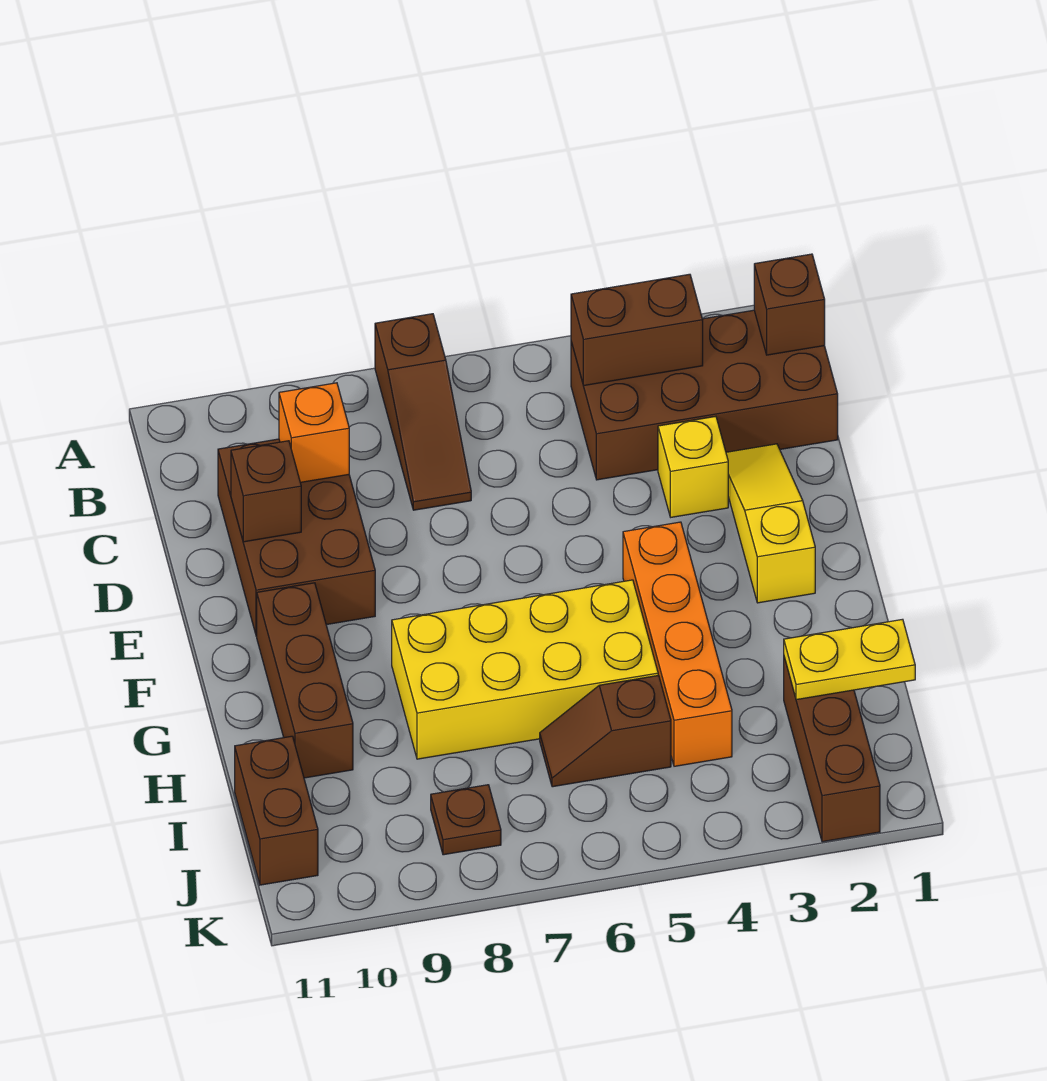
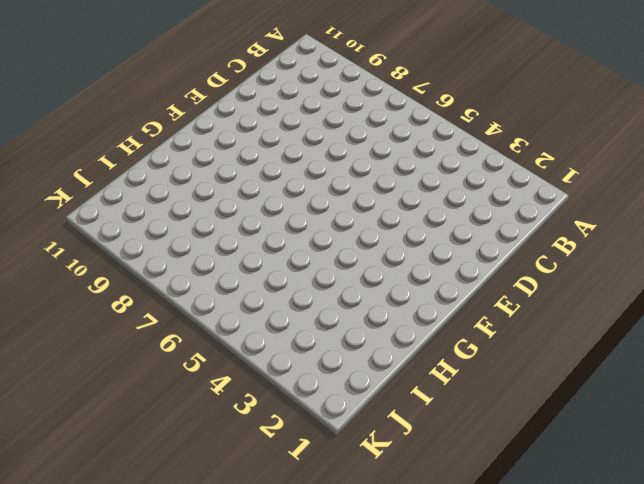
none -> brown slope A7:C7 level 1 top A
none -> brown brick B1:C4 level 1
none -> brown brick C9:E10 level 1

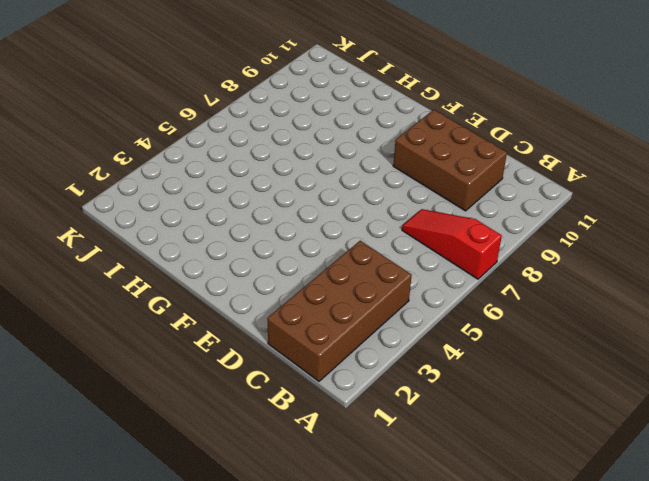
red slope A7:C7 level 1 top A -> brown slope A7:C7 level 1 top A
none -> yellow slope D2:F2 level 1 top F
none -> yellow brick D3 level 1
none -> orange brick F4:I4 level 1

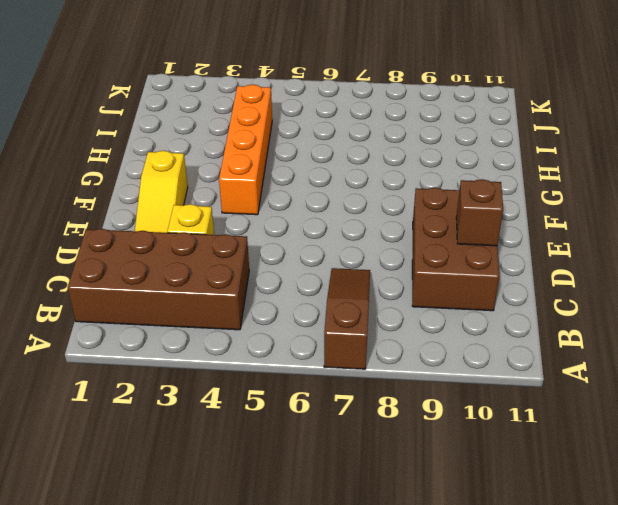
none -> brown brick F10:H10 level 1
none -> yellow brick G5:H8 level 1
none -> brown brick I2:K2 level 1

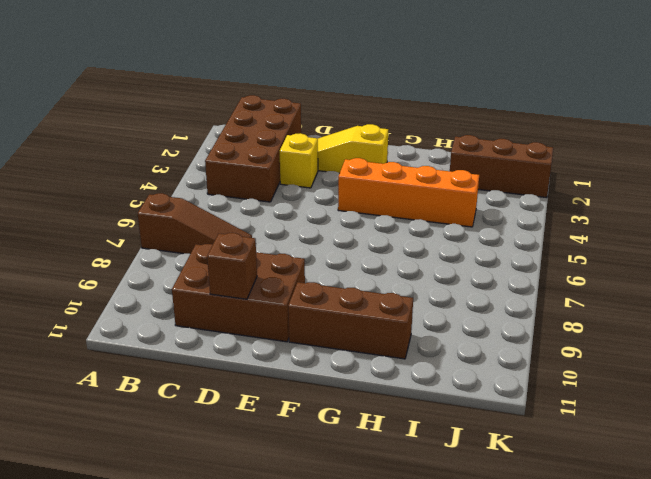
none -> yellow brick G5:H8 level 1
none -> brown slope I5:I6 level 1 top 5
none -> brown brick I11:J11 level 1

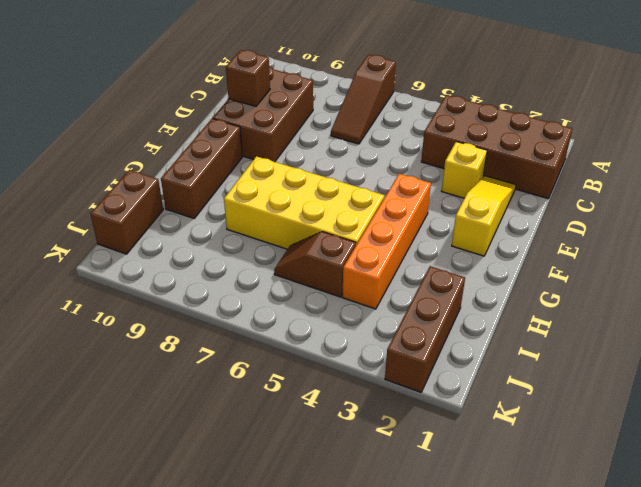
none -> brown plate J8 level 1
none -> brown brick B1 level 2
none -> brown brick B3:B4 level 2

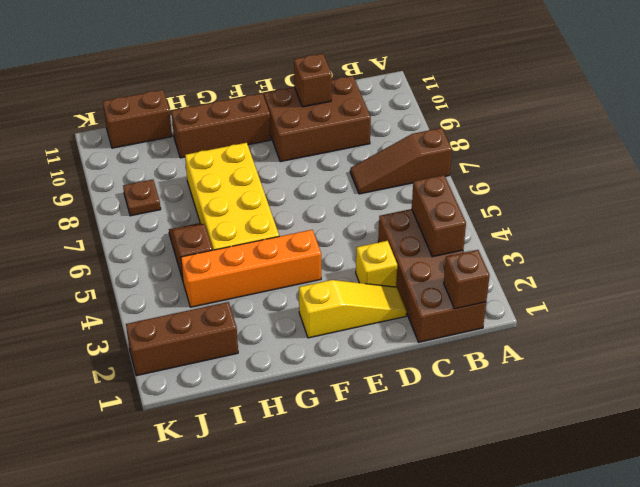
none -> orange brick C9 level 2
none -> yellow plate I1:I2 level 2

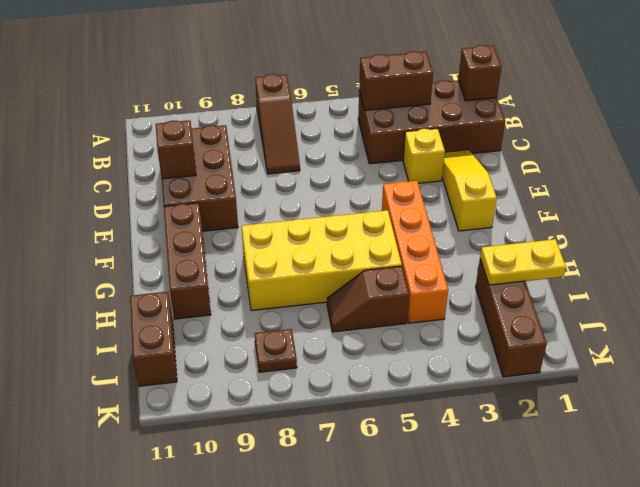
none -> orange brick C9 level 2

